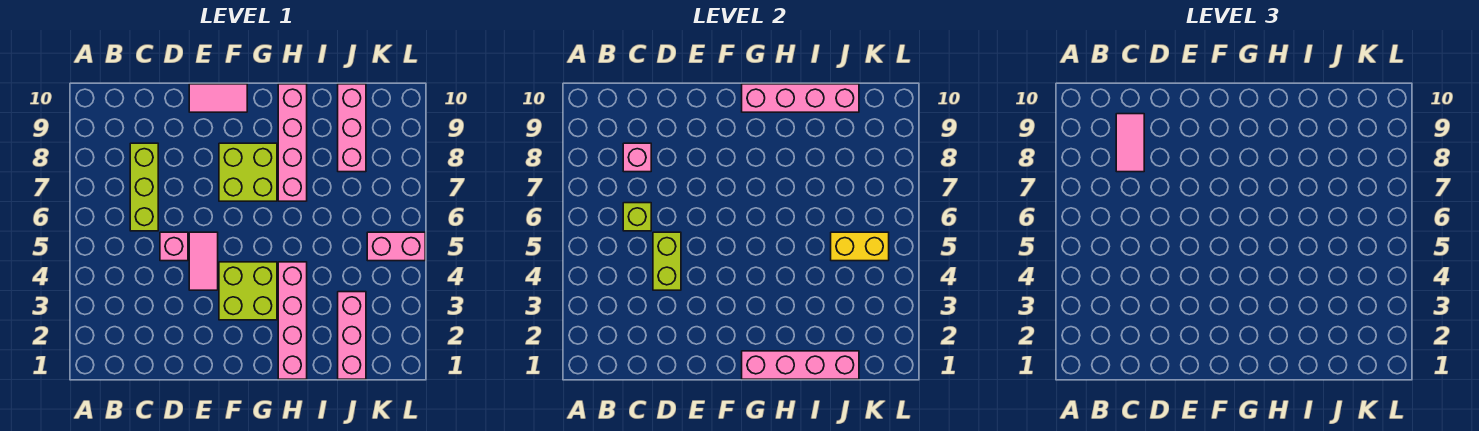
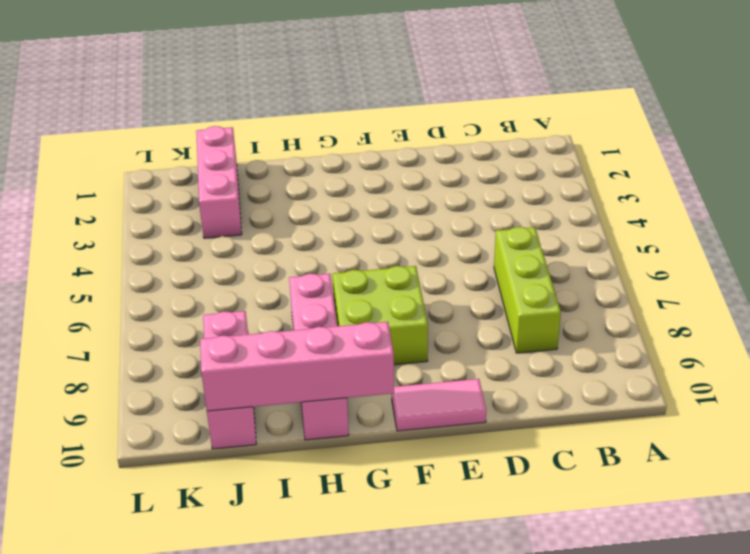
none -> pink brick D5 level 1
none -> pink tile E4:E5 level 1
none -> lime brick F3:G4 level 1

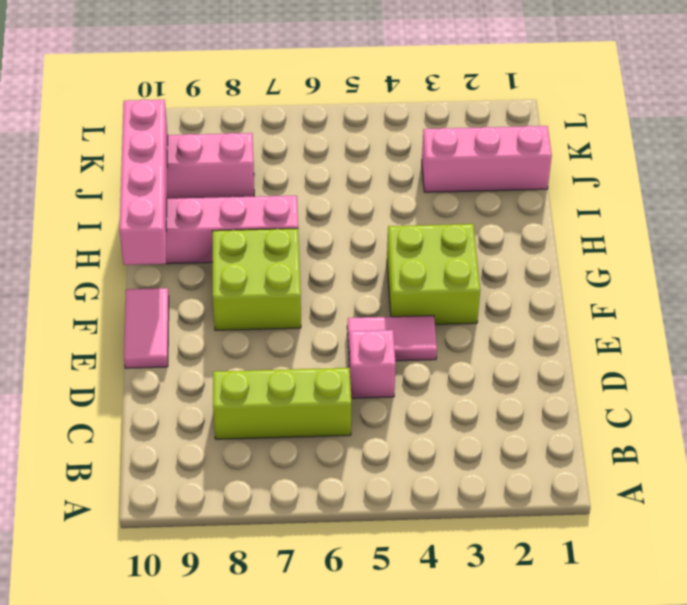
none -> pink brick H1:H4 level 1
none -> pink brick K5:L5 level 1
none -> lime brick C6 level 2

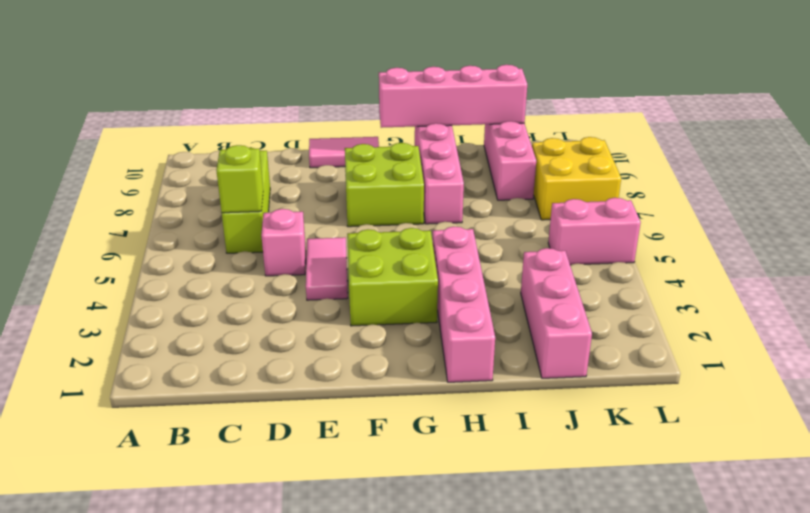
yellow brick K7:L8 level 1 -> none
none -> pink brick C8 level 2
none -> lime brick D4:D5 level 2
none -> pink brick G1:J1 level 2

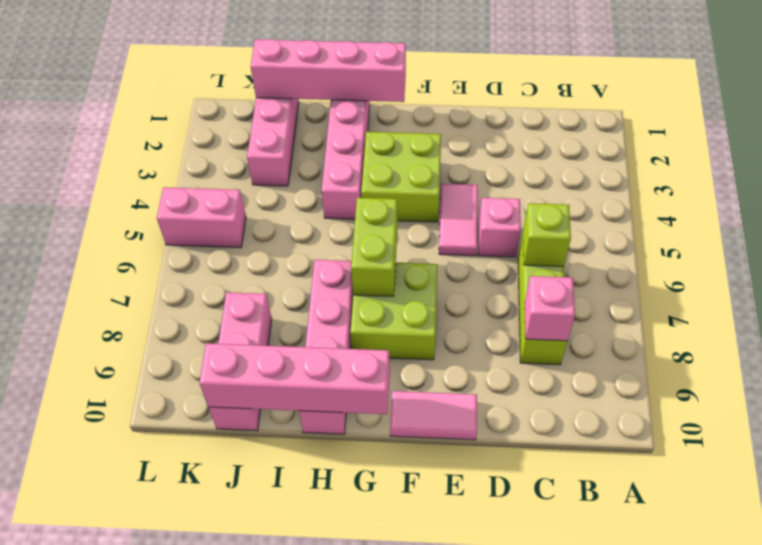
lime brick G6:G7 level 2 -> lime brick D4:D5 level 2
none -> yellow brick J5:K5 level 2
none -> pink tile C8:C9 level 3

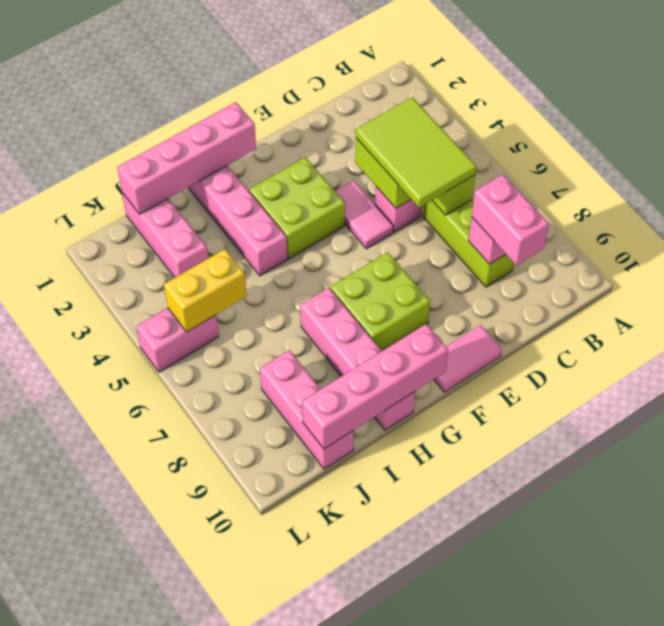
lime tile C4:D6 level 3 -> none
pink brick C8:C9 level 3 -> pink tile C8:C9 level 3

